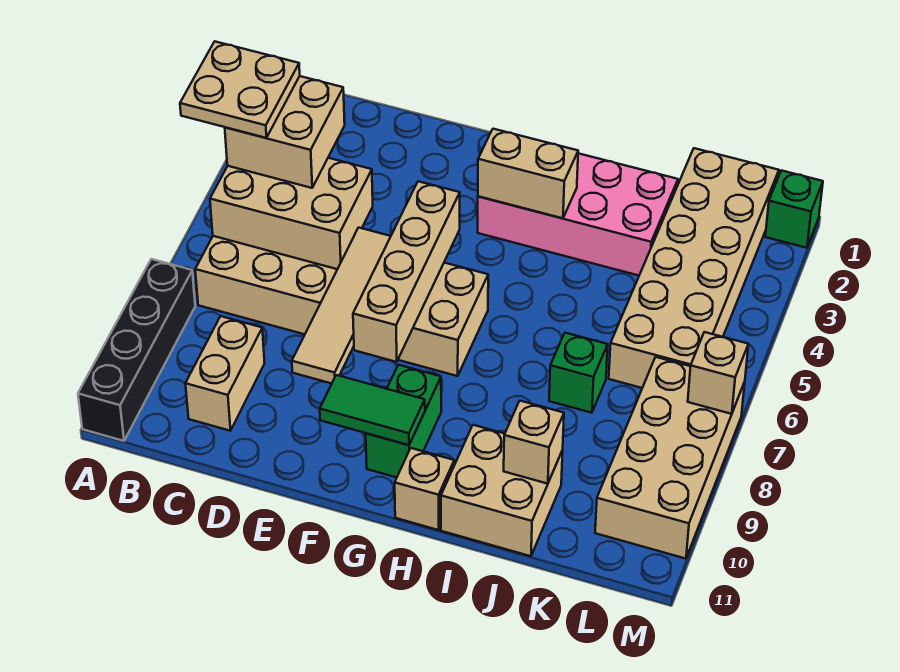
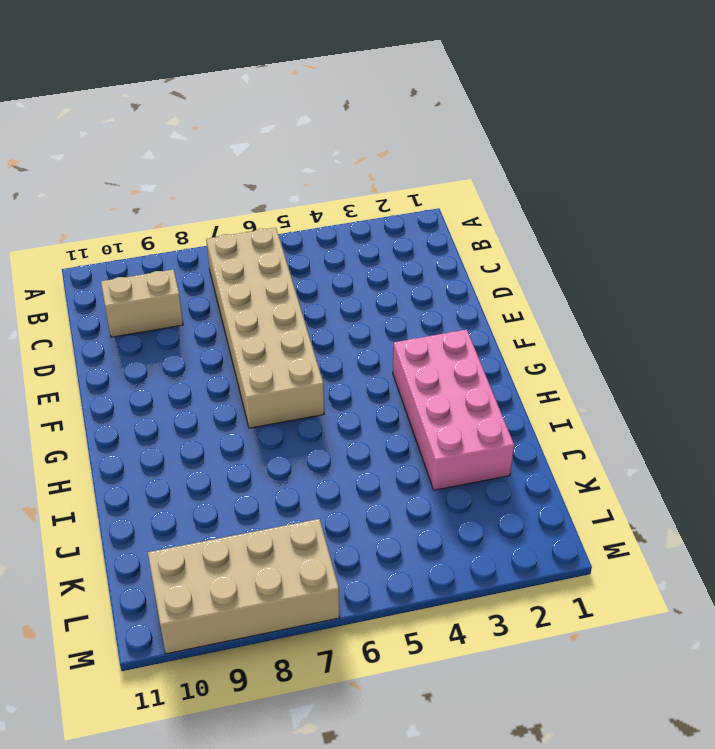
none -> black brick A8:A11 level 1
none -> green brick G9:G10 level 1
none -> tan brick H11 level 1

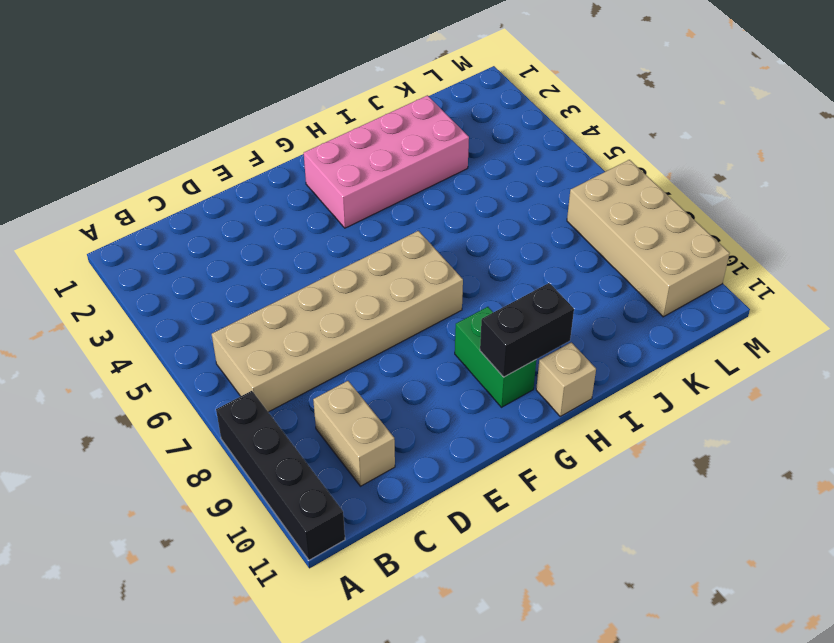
black brick G10:H10 level 2 -> green tile F10:G10 level 2
none -> tan brick I10:J11 level 1
none -> green brick J7 level 1
none -> tan brick K1:L6 level 1

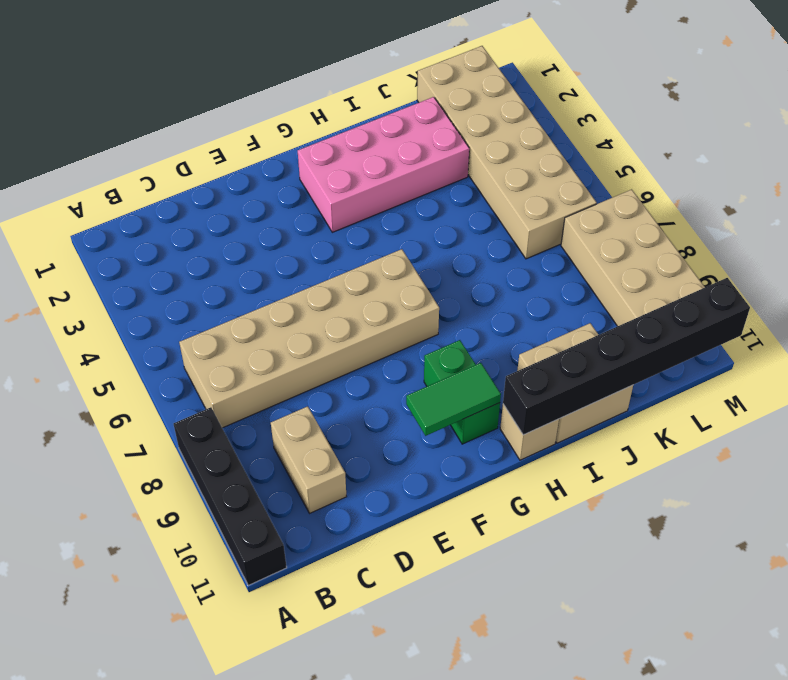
black brick H11:M11 level 2 -> none
none -> green brick J7 level 1
none -> green brick M1 level 1
none -> tan brick B5:D6 level 2

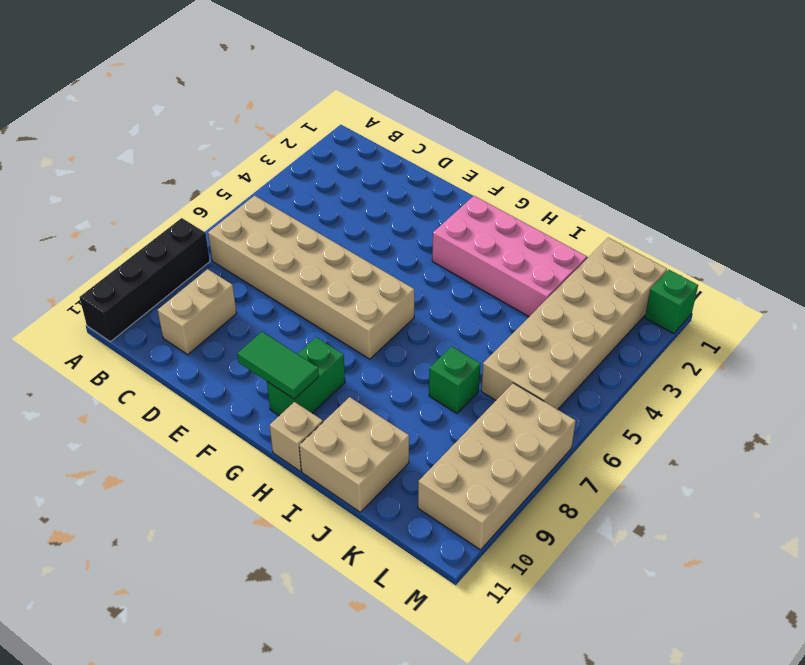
none -> tan brick B5:D6 level 2
none -> tan tile E6:E9 level 2
none -> tan brick F5:F8 level 2

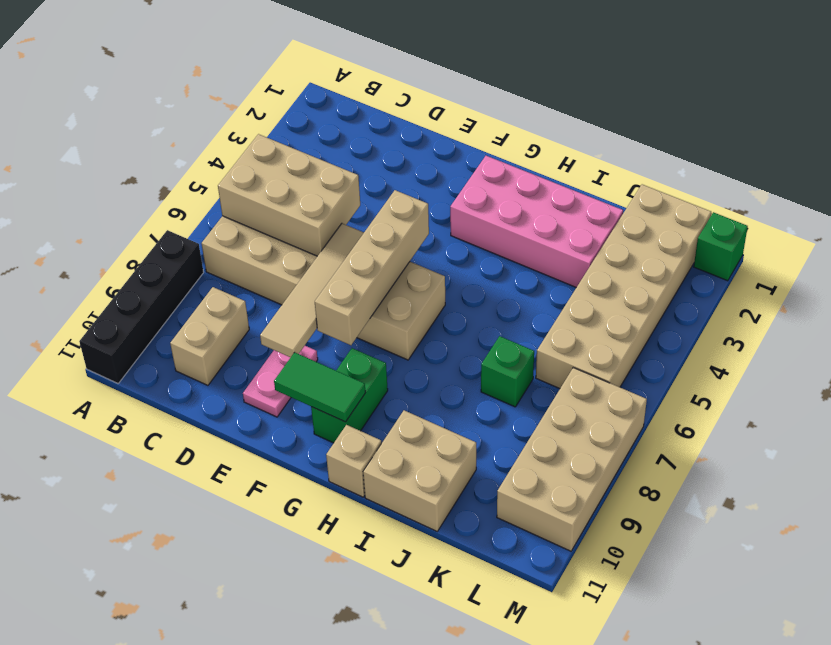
pink plate E9:E10 level 1 -> none
none -> tan brick G3:H3 level 2
none -> tan brick J10 level 2
none -> tan brick M7 level 2

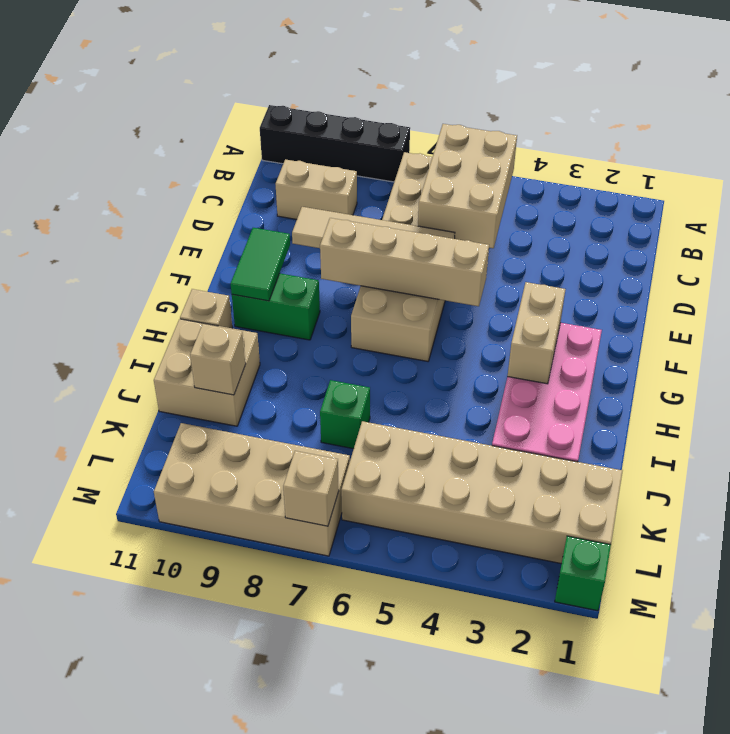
none -> tan brick B4:C5 level 3
none -> tan plate A4:B5 level 4

